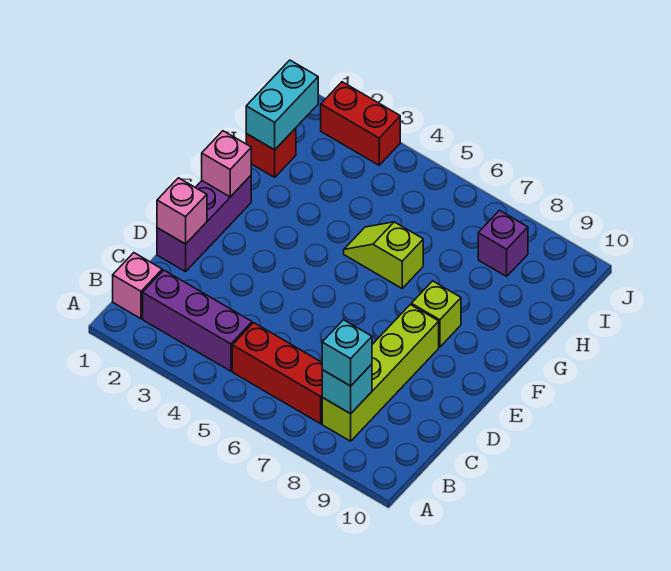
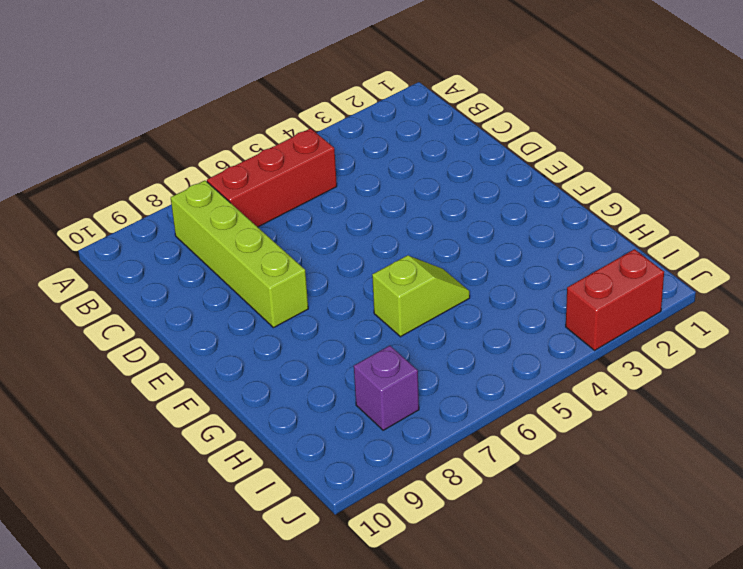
none -> pink brick B1 level 1
none -> purple brick B2:B4 level 1
none -> purple brick D1:F1 level 1

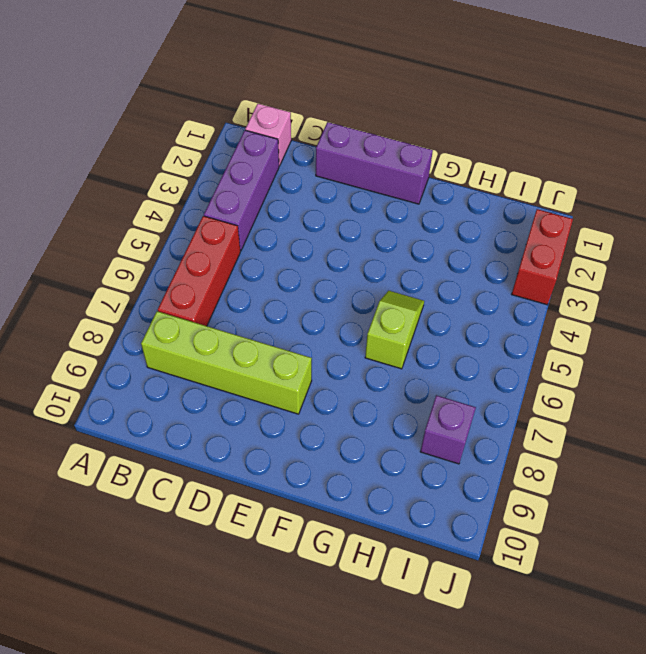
none -> lime brick F8 level 1
none -> red brick H1 level 1
none -> cyan brick B8 level 2

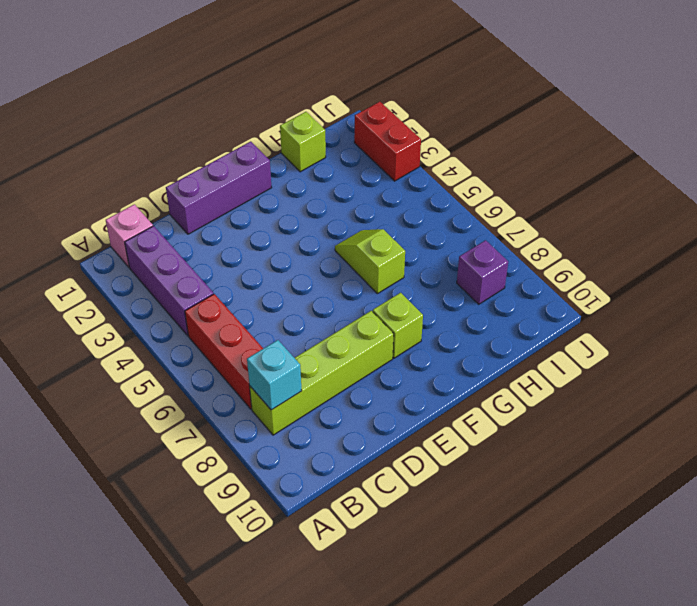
lime brick H1 level 1 -> red brick H1 level 1
none -> pink brick D1 level 2
none -> pink brick F1 level 2
none -> cyan brick H1:I1 level 2

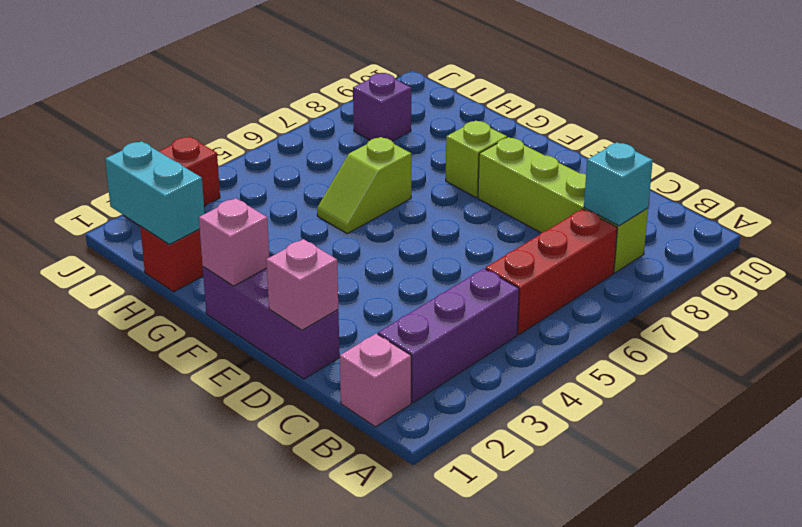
none -> cyan brick B8 level 3

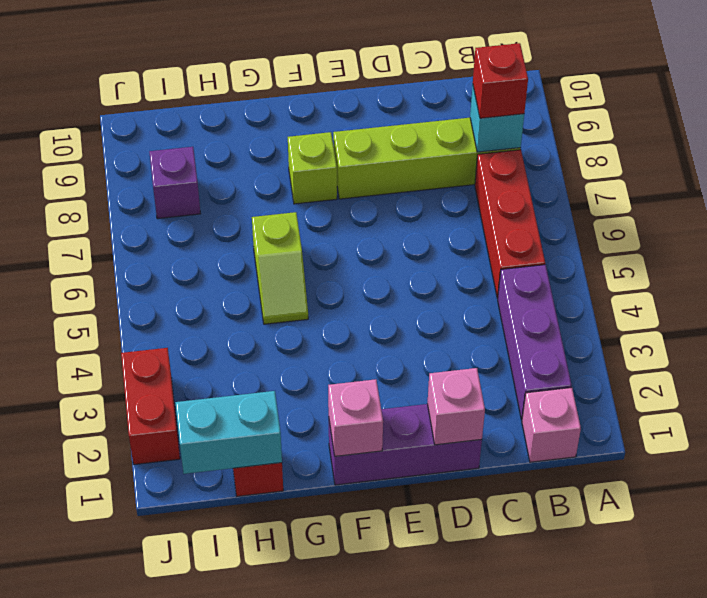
red brick B8 level 3 -> cyan brick B8 level 3

